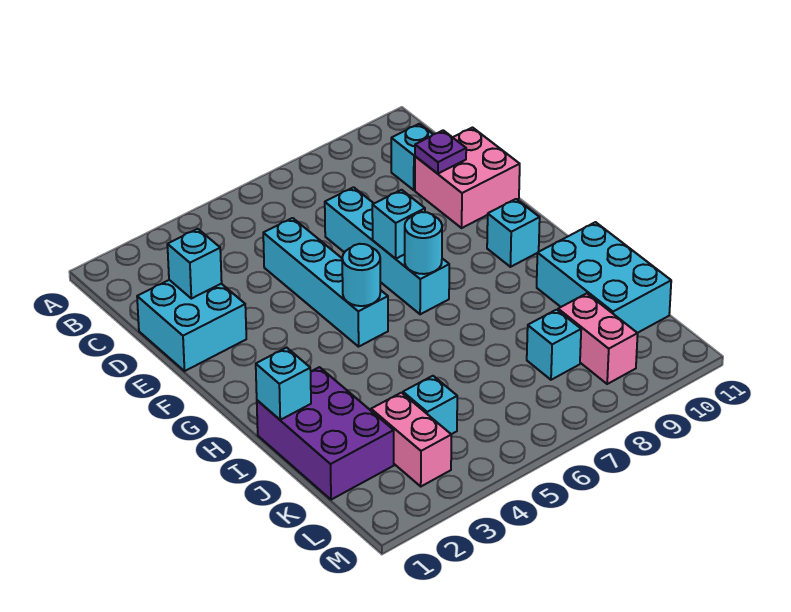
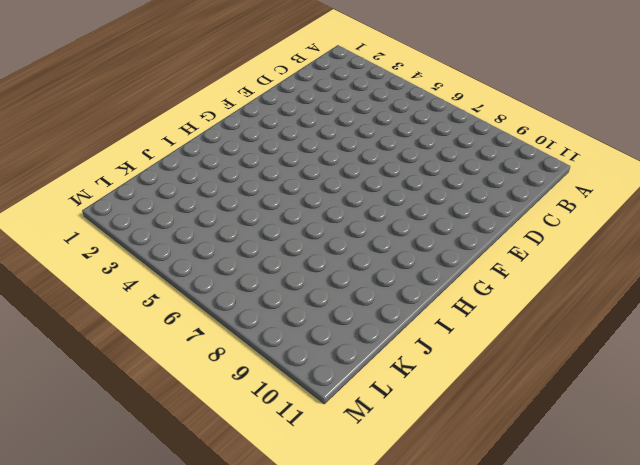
none -> cyan brick C10 level 1
none -> cyan brick D1:E2 level 1
none -> cyan brick D5:G5 level 1

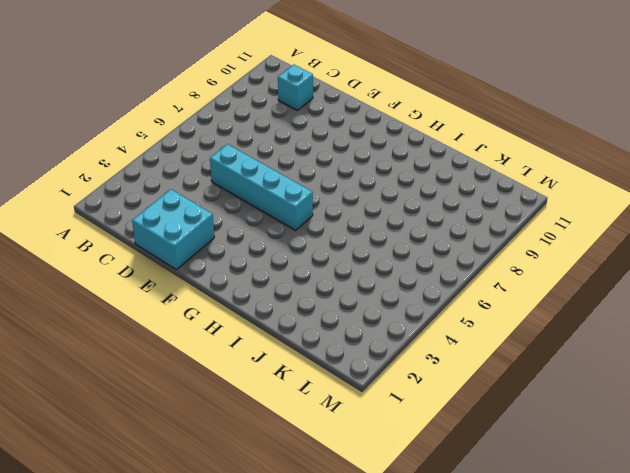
none -> cyan brick D7:G7 level 1
none -> pink brick D10:E11 level 1
none -> cyan brick G10 level 1

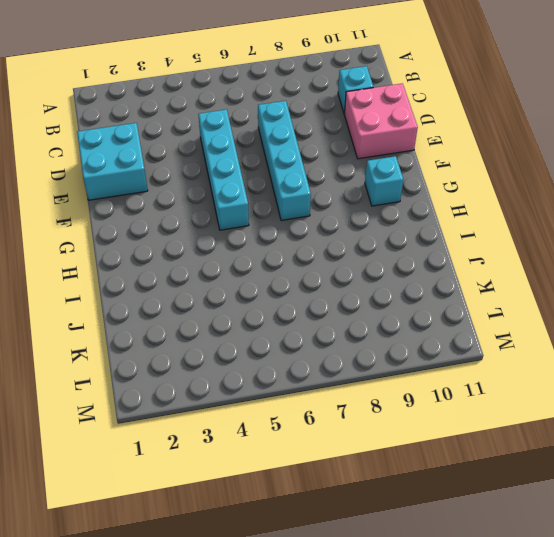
none -> purple brick I1:K2 level 1
none -> cyan brick I10:K11 level 1
none -> pink brick K3:L3 level 1

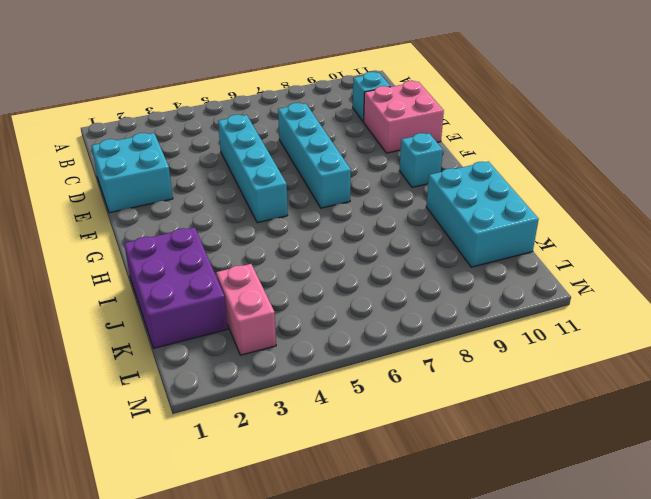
none -> cyan brick K4 level 1
none -> cyan brick K8 level 1
none -> pink brick K9:L9 level 1

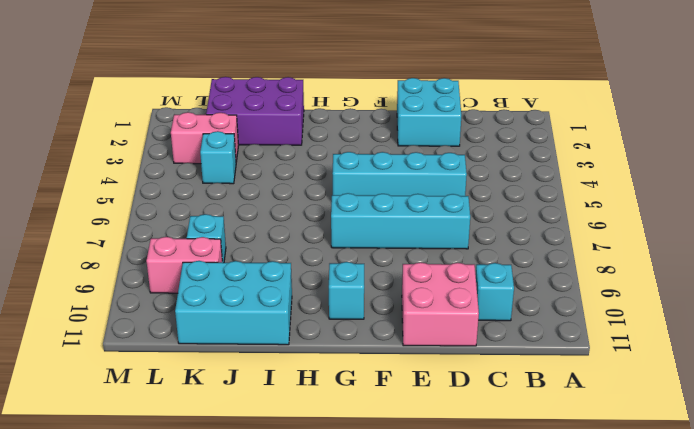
none -> cyan brick D2 level 2
none -> purple plate D10 level 2
none -> cyan brick F7 level 2

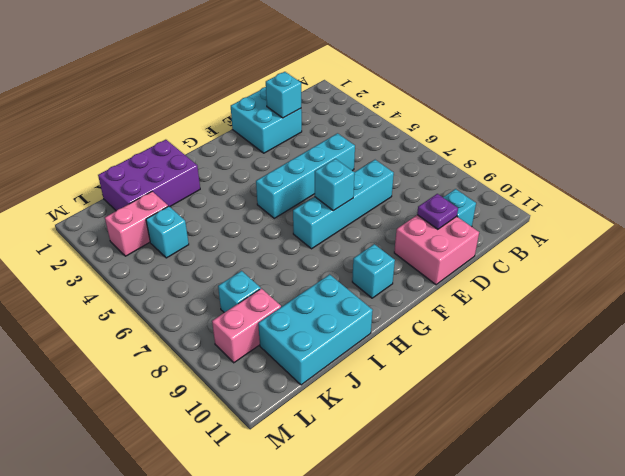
none -> cyan round brick G5 level 2
none -> cyan round brick G7 level 2
none -> cyan brick I1 level 2

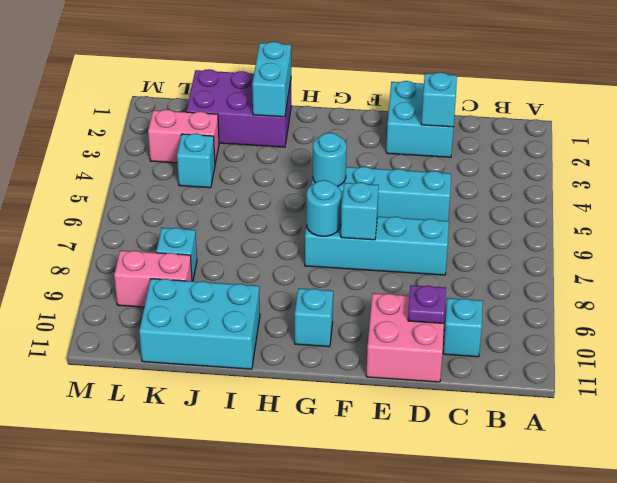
cyan brick I1:I2 level 2 -> cyan brick I1 level 2

